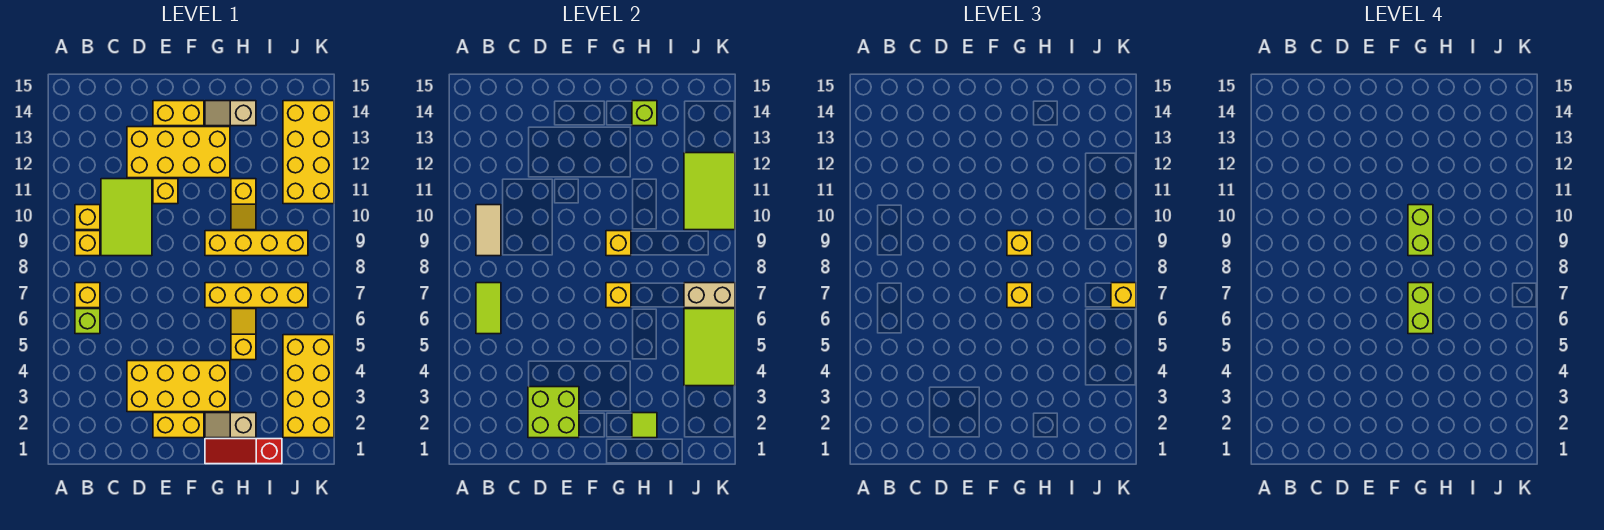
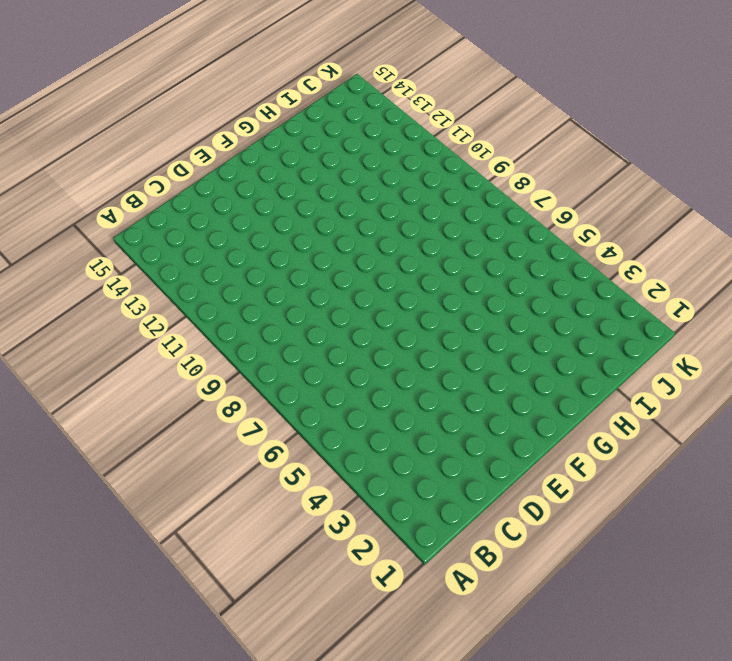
none -> lime brick B6 level 1
none -> yellow brick B7 level 1
none -> yellow brick B9 level 1
none -> yellow brick B10 level 1

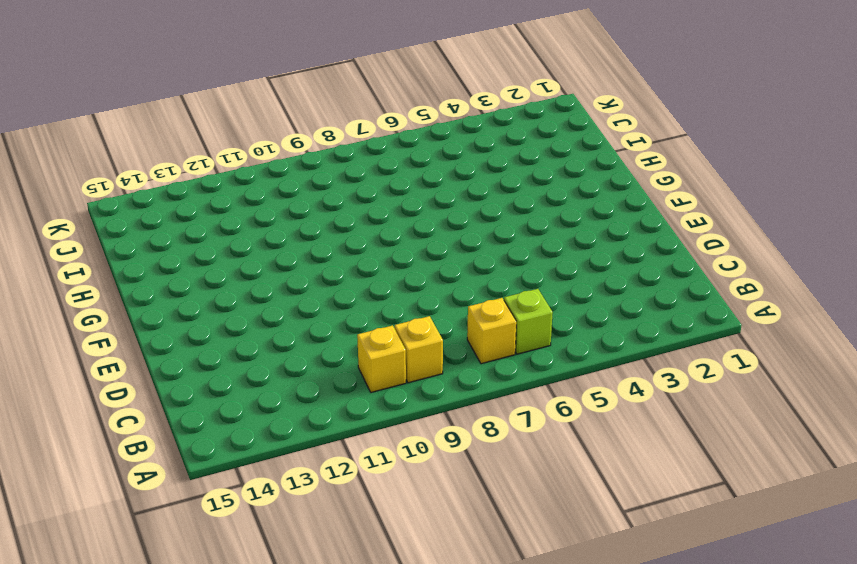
none -> lime tile C9:D11 level 1
none -> yellow brick D3:G4 level 1
none -> yellow brick D12:G13 level 1
none -> yellow brick E2:F2 level 1

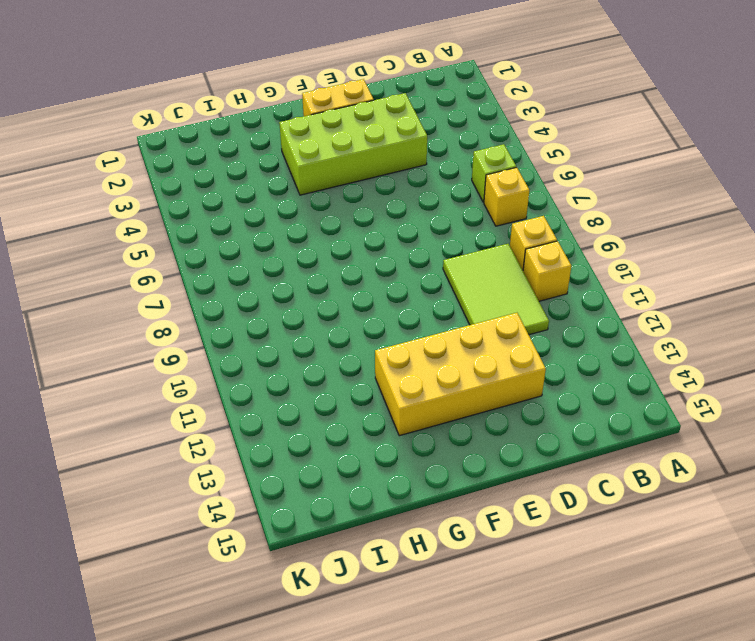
lime brick D3:G4 level 1 -> yellow brick D3:G4 level 1
none -> yellow brick E11 level 1
none -> yellow brick E14:F14 level 1
none -> red slope G1:I1 level 1 top I
none -> tan slope G2:H2 level 1 top H

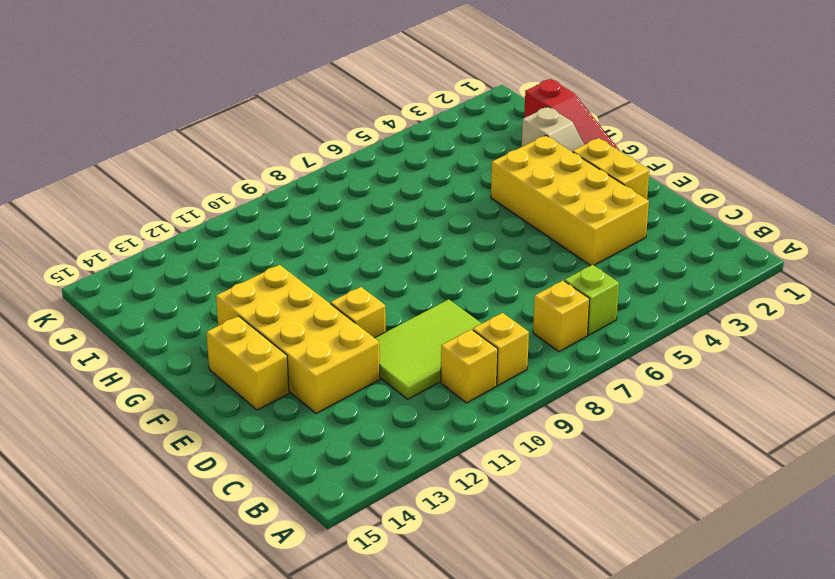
none -> yellow brick G7:J7 level 1
none -> yellow brick G9:J9 level 1
none -> tan slope G14:H14 level 1 top H
none -> yellow slope H5:H6 level 1 top 5

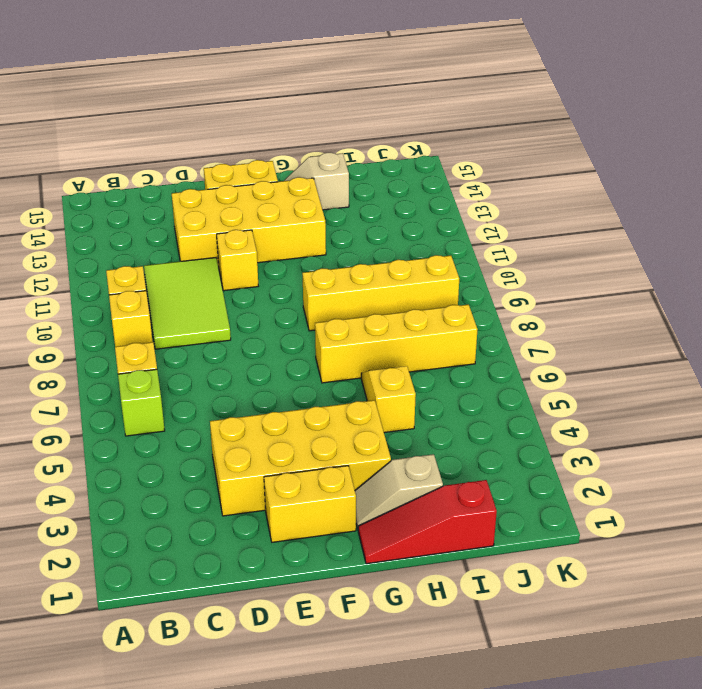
none -> yellow slope H10:H11 level 1 top 11
none -> yellow brick J2:K5 level 1
none -> yellow brick J11:K14 level 1
none -> lime tile B6:B7 level 2

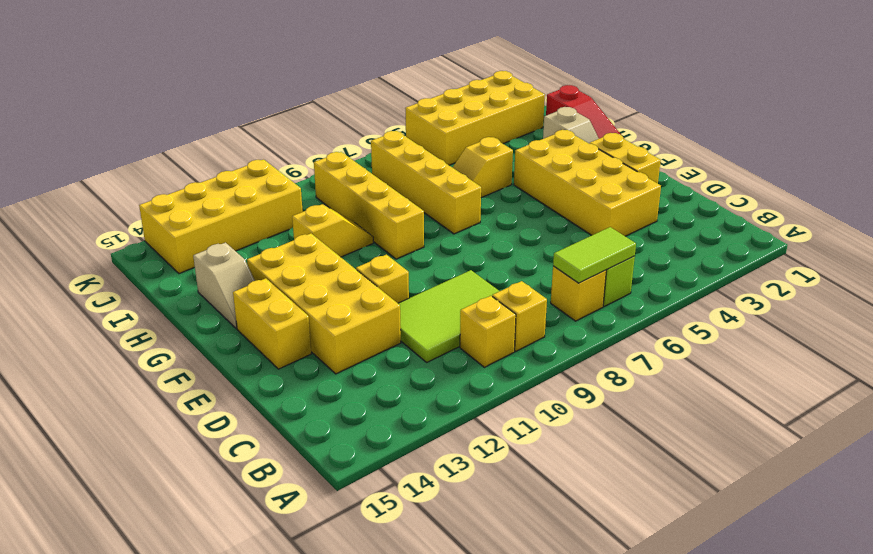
none -> tan tile B9:B10 level 2
none -> lime brick D2:E3 level 2
none -> yellow brick G7 level 2
none -> yellow brick G9 level 2

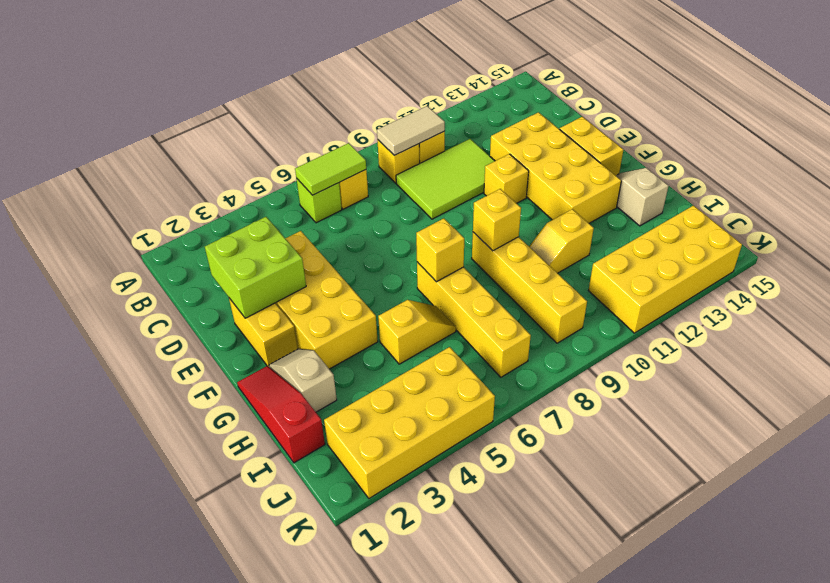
none -> lime tile H2 level 2
none -> lime brick H14 level 2
none -> lime tile J4:K6 level 2
none -> tan brick J7:K7 level 2

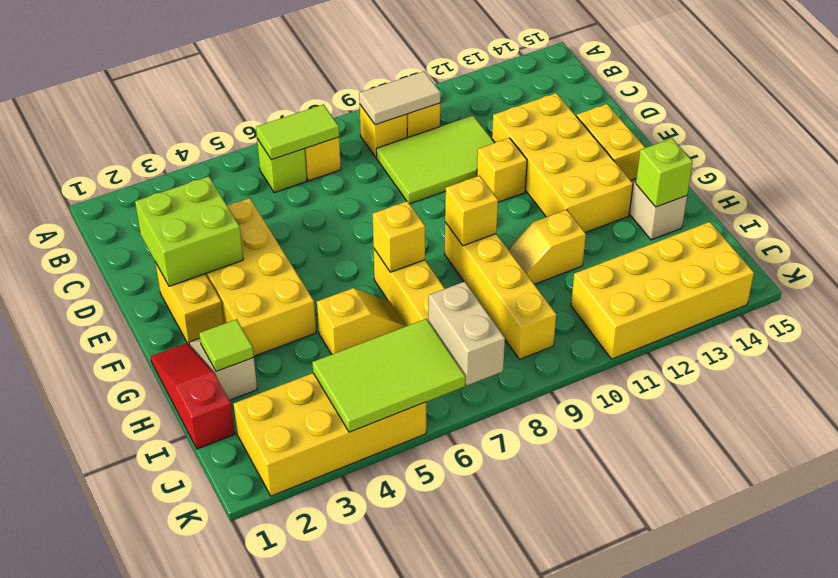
none -> lime tile J10:K12 level 2
none -> yellow brick G7 level 3
none -> yellow brick G9 level 3
none -> yellow brick K7 level 3

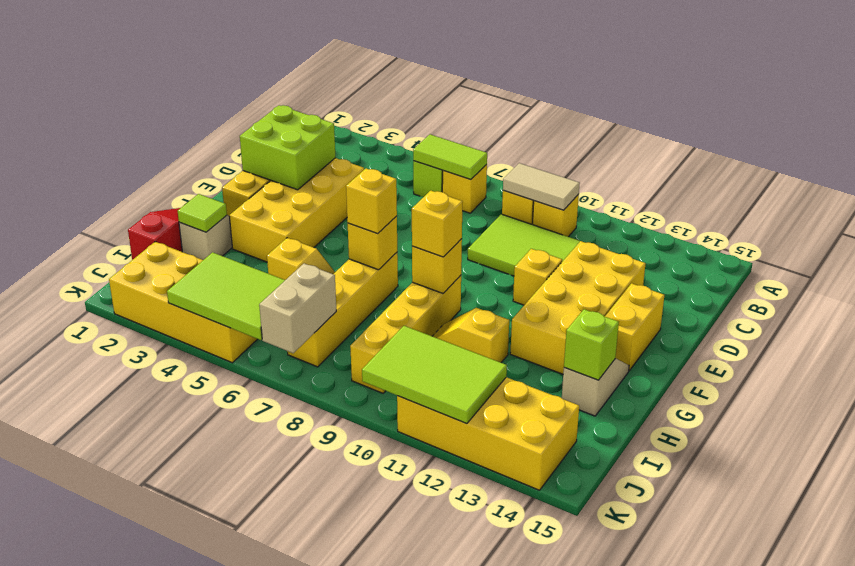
none -> yellow brick K7 level 3
none -> lime brick G6:G7 level 4
none -> lime brick G9:G10 level 4

